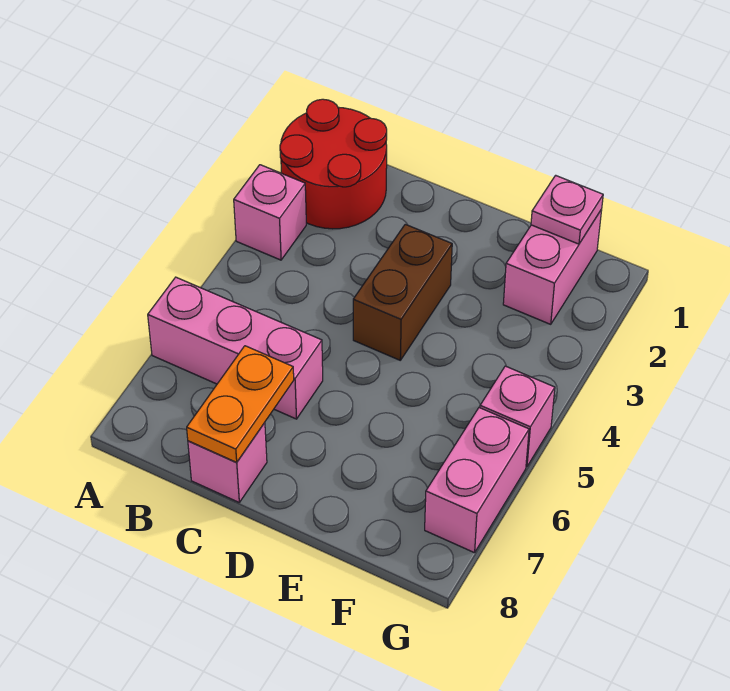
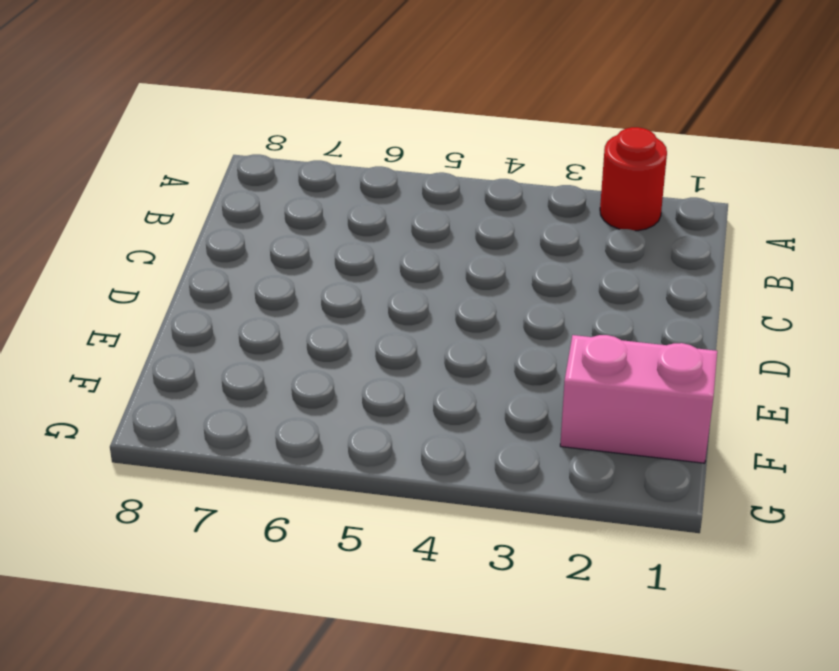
red round brick A2 level 1 -> red round brick A1:B2 level 1
none -> pink brick A3 level 1
none -> pink brick A6:C6 level 1

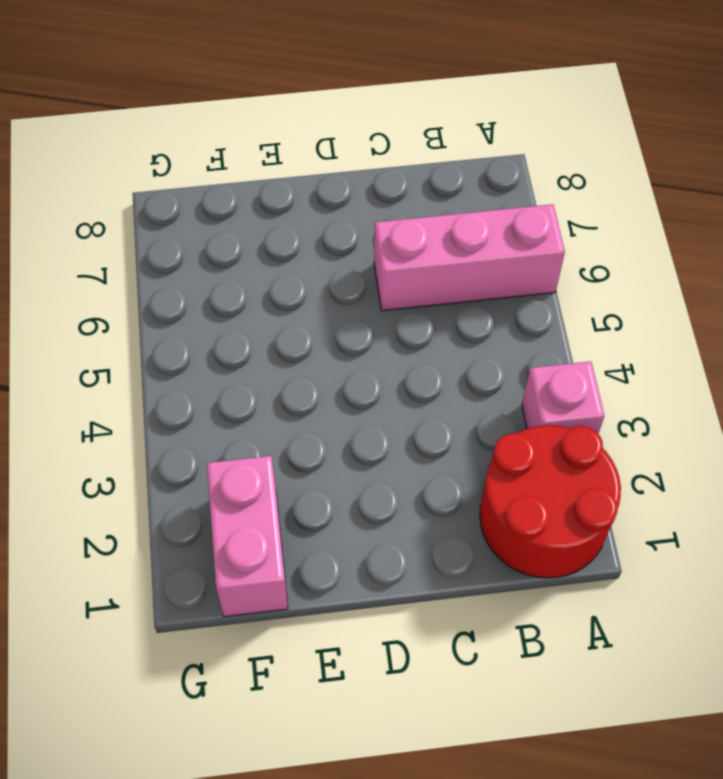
none -> pink brick C8 level 1
none -> brown brick D3:D4 level 1

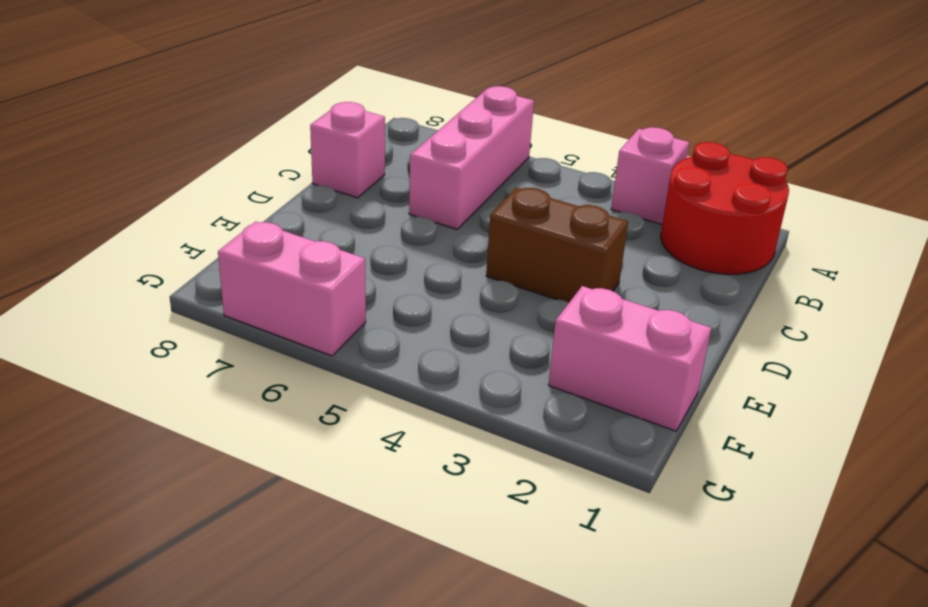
none -> pink brick G5 level 1
none -> orange plate C7:C8 level 2

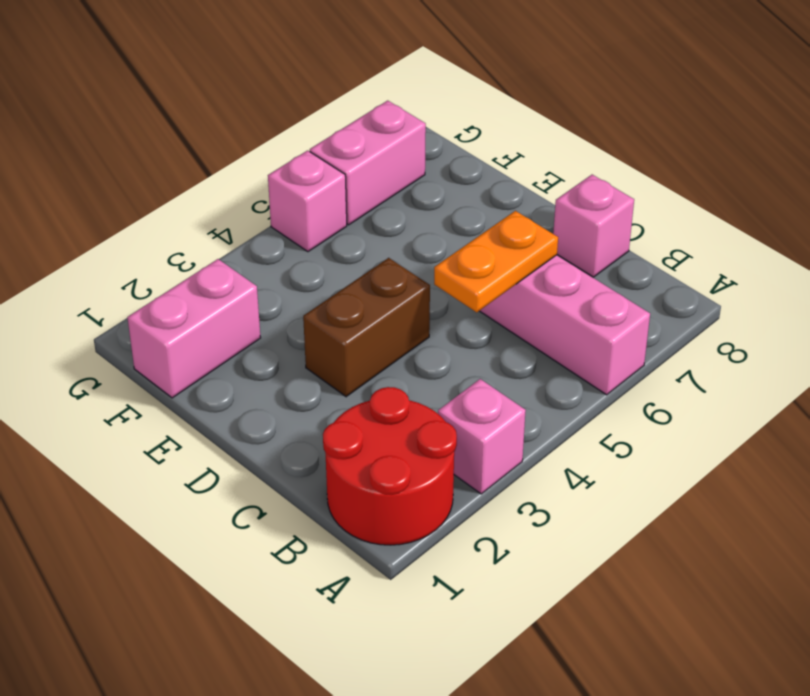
orange plate C5:C6 level 2 -> orange plate C7:C8 level 2
none -> pink plate F1 level 2

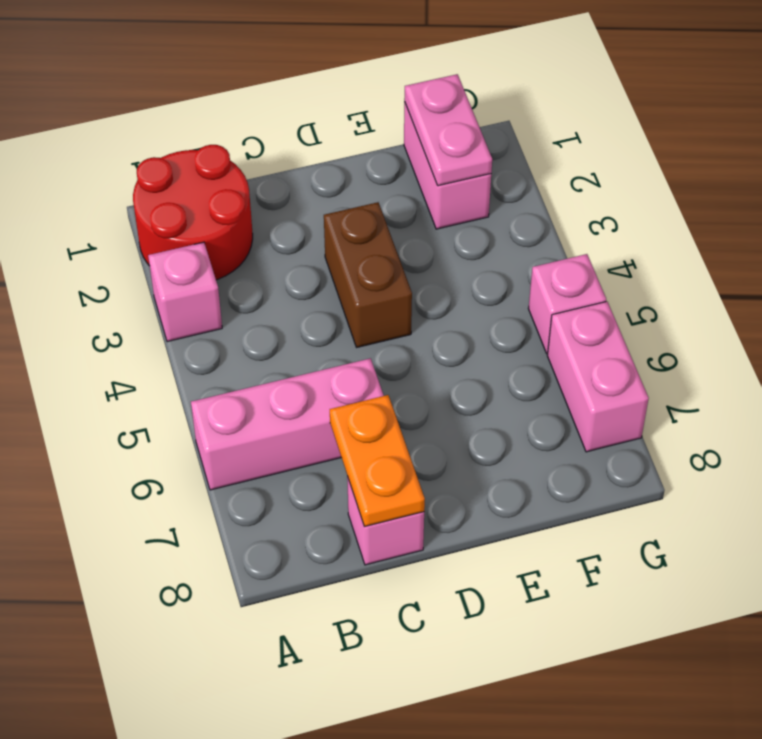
pink plate F1:F2 level 2 -> pink plate F1 level 2

